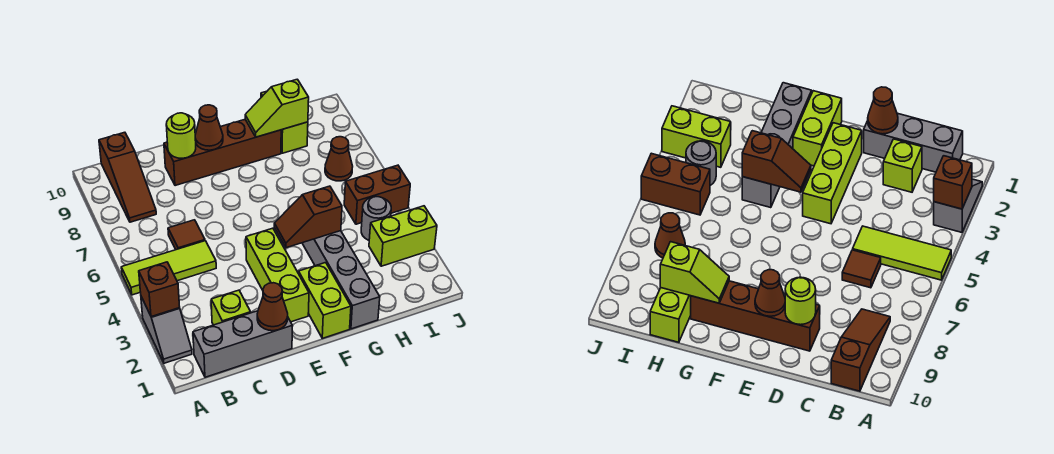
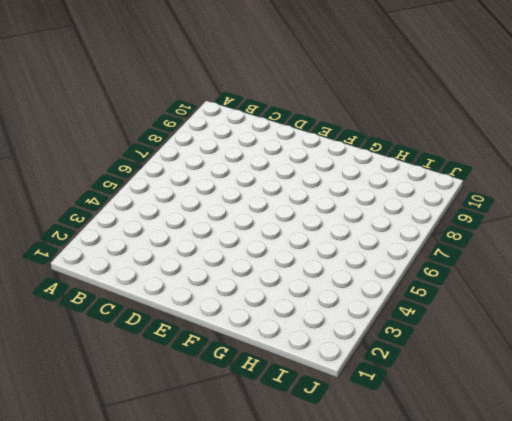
none -> grey slope A2:A3 level 1 top 3
none -> lime tile A5:C5 level 1
none -> grey brick B1:D1 level 1

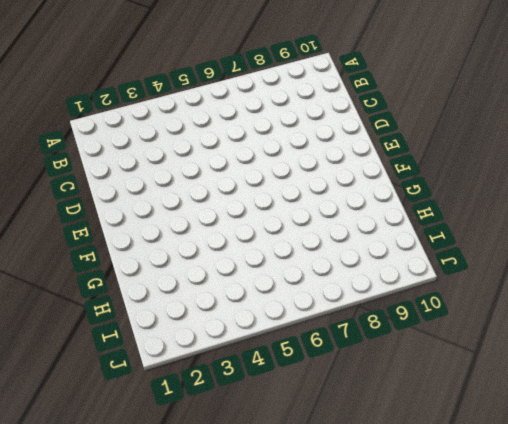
none -> grey slope A2:A3 level 1 top 3
none -> lime tile A5:C5 level 1
none -> grey brick B1:D1 level 1

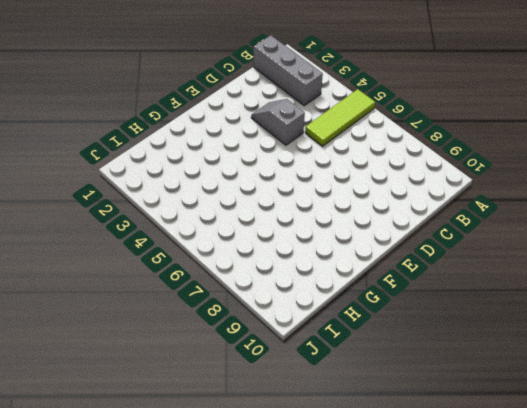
grey brick B1:B3 level 1 -> grey brick B1:D1 level 1
grey slope D3:D4 level 1 top 4 -> grey slope A2:A3 level 1 top 3
none -> brown slope B8:B10 level 1 top 10
none -> lime brick C2 level 1
none -> brown tile C6 level 1

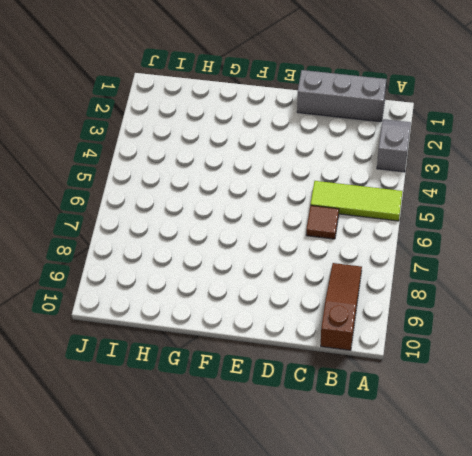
none -> lime brick C2 level 1
none -> brown brick D9:G9 level 1
none -> lime brick E2:E4 level 1

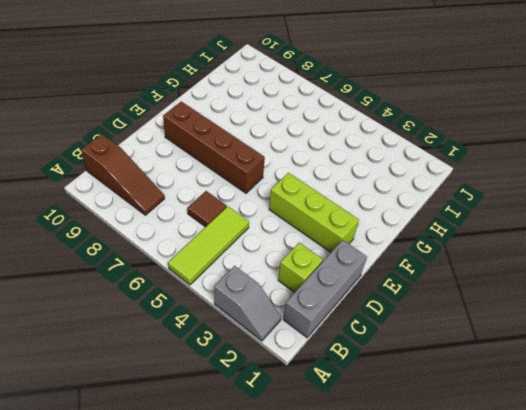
brown brick E6:E9 level 1 -> brown brick D9:G9 level 1
none -> lime brick F1:F2 level 1
none -> grey brick G1:G4 level 1
none -> lime brick H9:H10 level 1

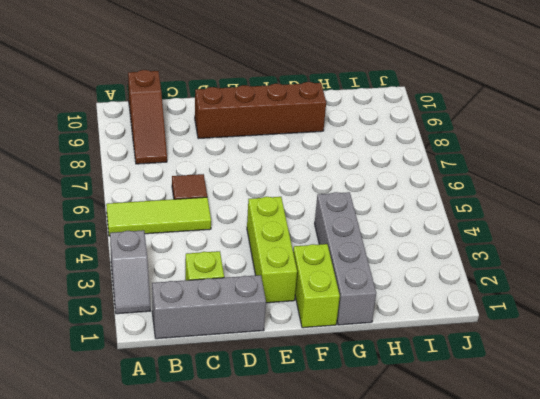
none -> lime brick H9:H10 level 1
none -> lime brick I3:J3 level 1
none -> grey round brick I4 level 1

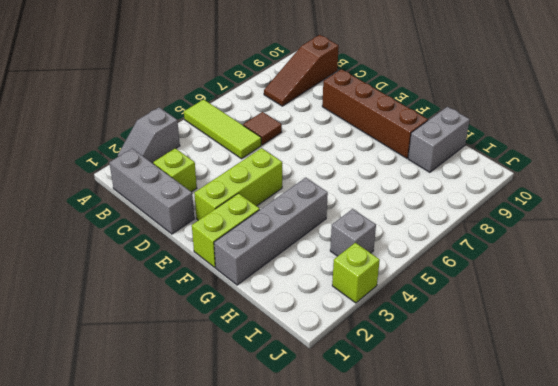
grey brick H9:H10 level 1 -> lime brick H9:H10 level 1
grey brick I4 level 1 -> grey round brick I4 level 1
lime brick J3 level 1 -> lime brick I3:J3 level 1
none -> brown brick I5:J5 level 1
none -> brown cone I7 level 1
none -> brown brick A3 level 2

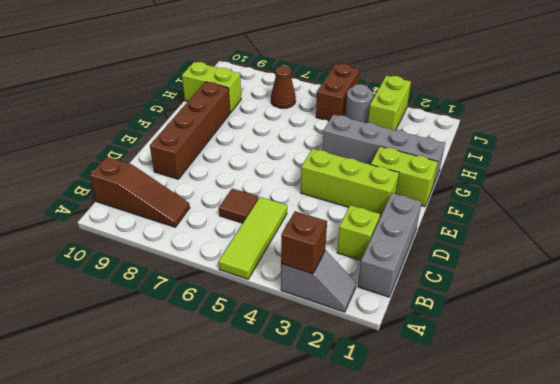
none -> brown cone D1 level 2
none -> lime round brick D9 level 2
none -> brown cone E9 level 2

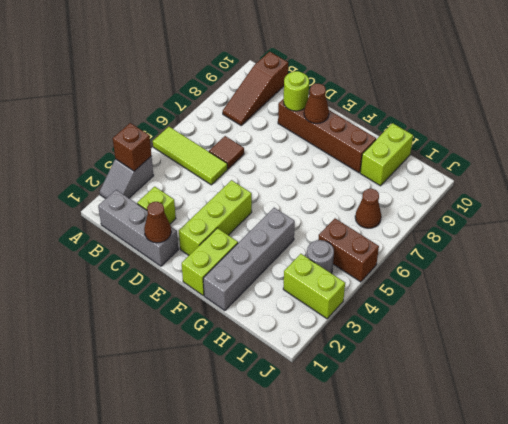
none -> brown slope F4:G4 level 2 top G
none -> lime slope G9:H9 level 2 top H

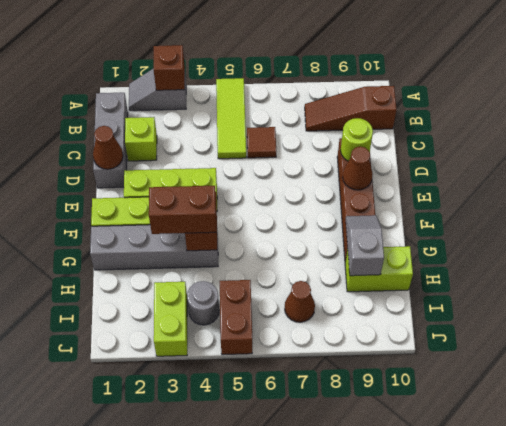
brown brick G3:G4 level 3 -> none
grey slope G9:H9 level 2 top H -> lime slope G9:H9 level 2 top H

